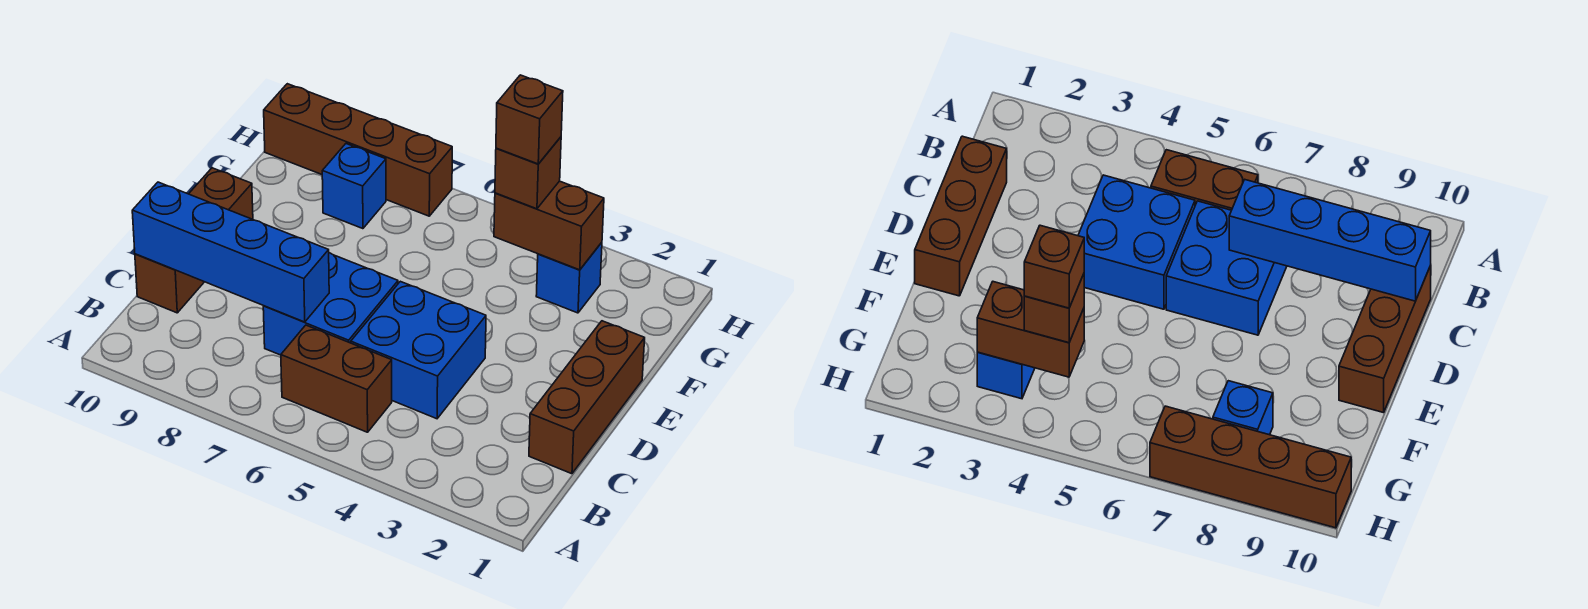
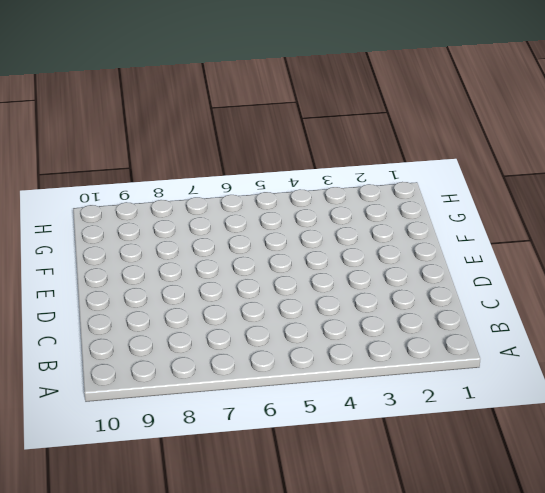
none -> brown brick B5:B6 level 1
none -> brown brick C1:E1 level 1
none -> blue brick C4:D5 level 1

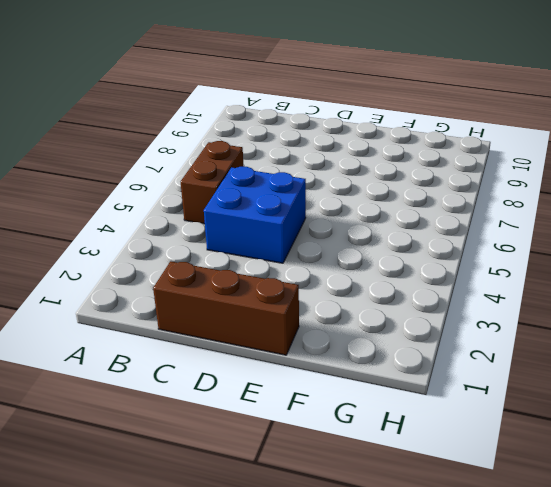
none -> blue brick C6:D7 level 1
none -> brown brick C10:E10 level 1
none -> blue brick G3 level 1

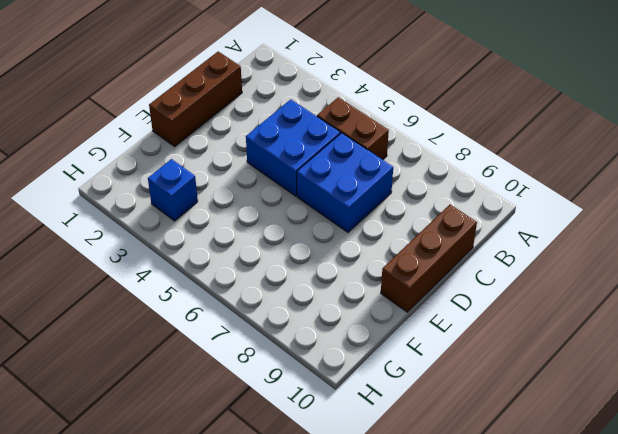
none -> blue brick G8 level 1
none -> brown brick H7:H10 level 1
none -> blue brick C7:C10 level 2

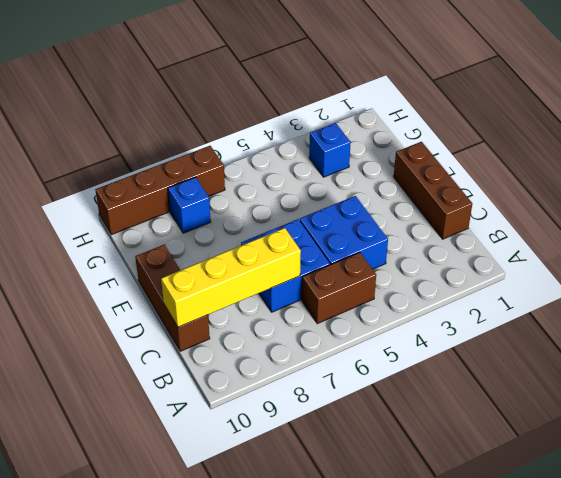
yellow brick C7:C10 level 2 -> blue brick C7:C10 level 2
none -> brown brick G3:G4 level 2
none -> brown brick G4 level 3
none -> brown brick G4 level 4

